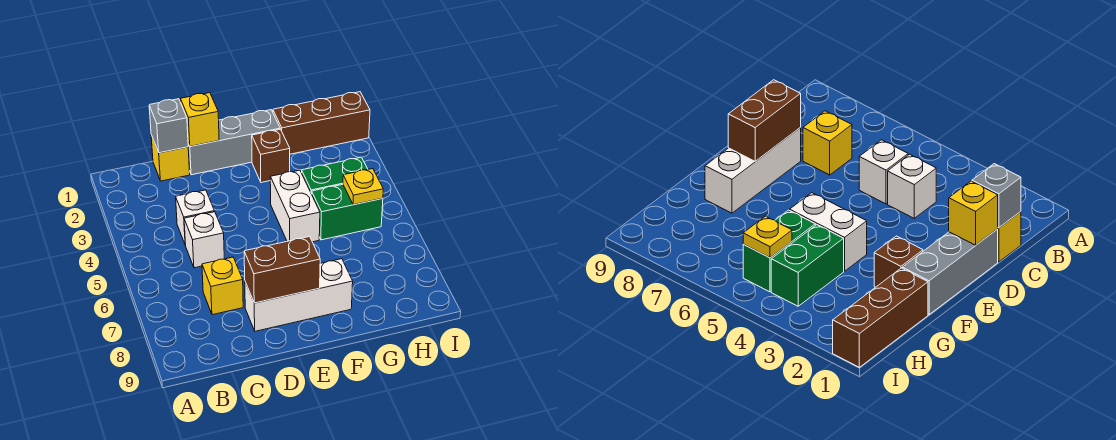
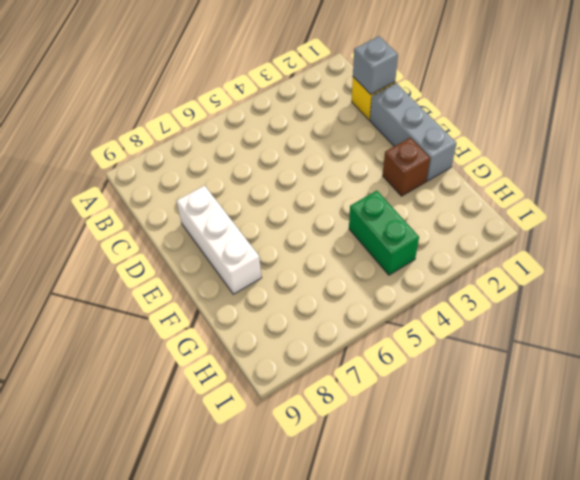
none -> white brick C4 level 1
none -> white brick C5 level 1
none -> yellow brick C7 level 1

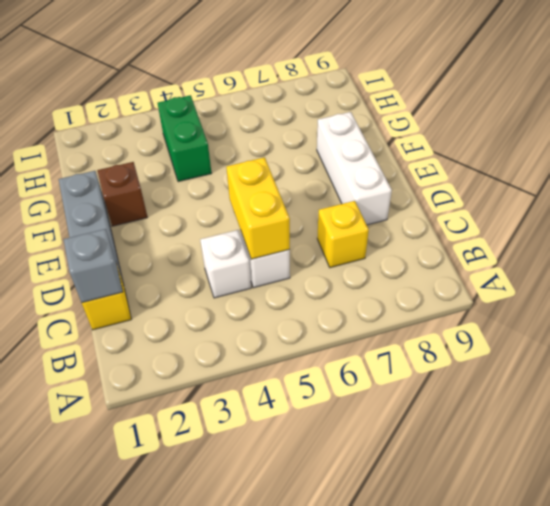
yellow brick C5:D5 level 2 -> none
none -> white brick F4:F5 level 1
none -> brown brick G1:I1 level 1
none -> green brick G5:H5 level 1

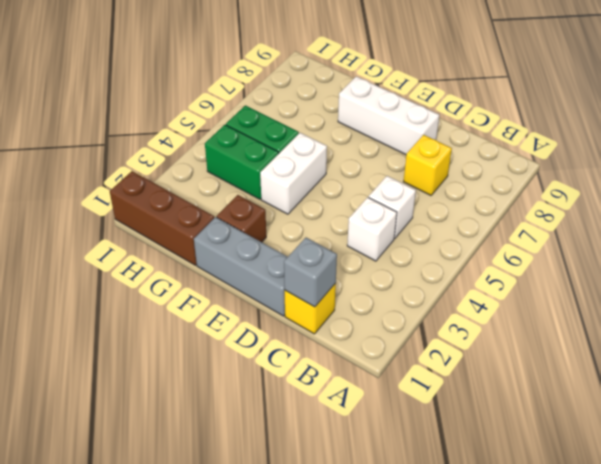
none -> yellow brick D1 level 2
none -> brown brick D8:E8 level 2
none -> yellow plate H5 level 2

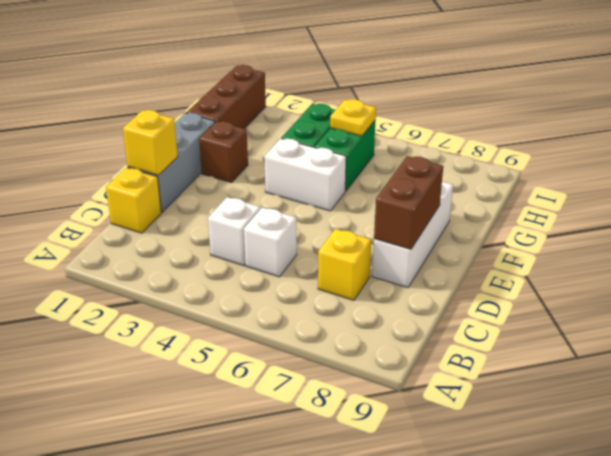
none -> grey brick C1 level 2

